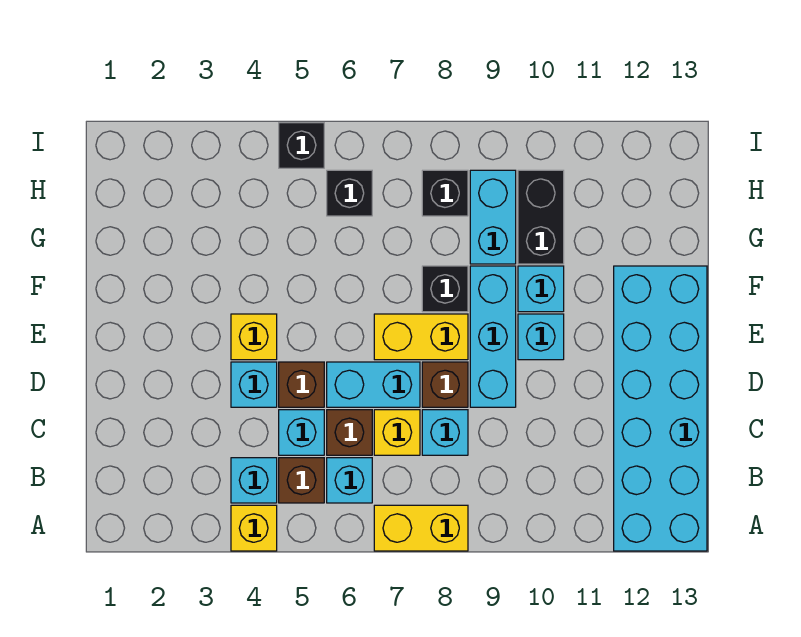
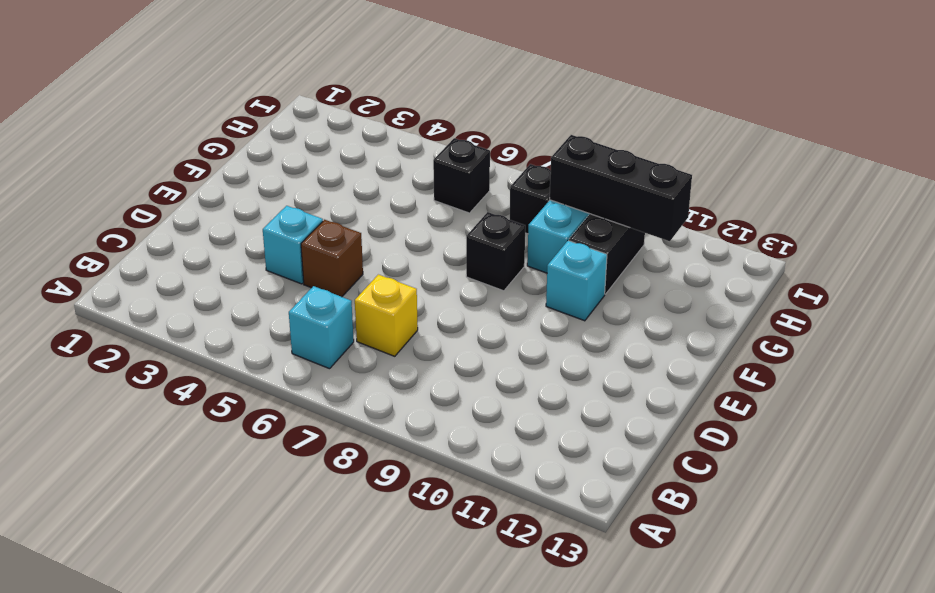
black brick H9:H11 level 2 -> none
none -> yellow brick A4 level 1
none -> yellow brick A7:A8 level 1
none -> cyan brick A12:F13 level 1

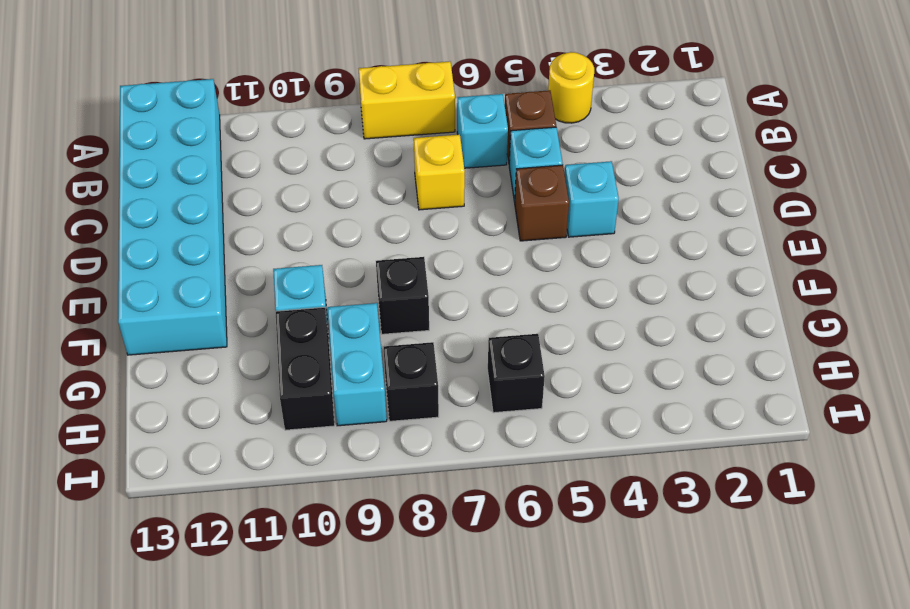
yellow round brick A4 level 1 -> yellow brick A4 level 1
none -> cyan brick B4 level 1
none -> brown brick C6 level 1
none -> cyan brick C8 level 1

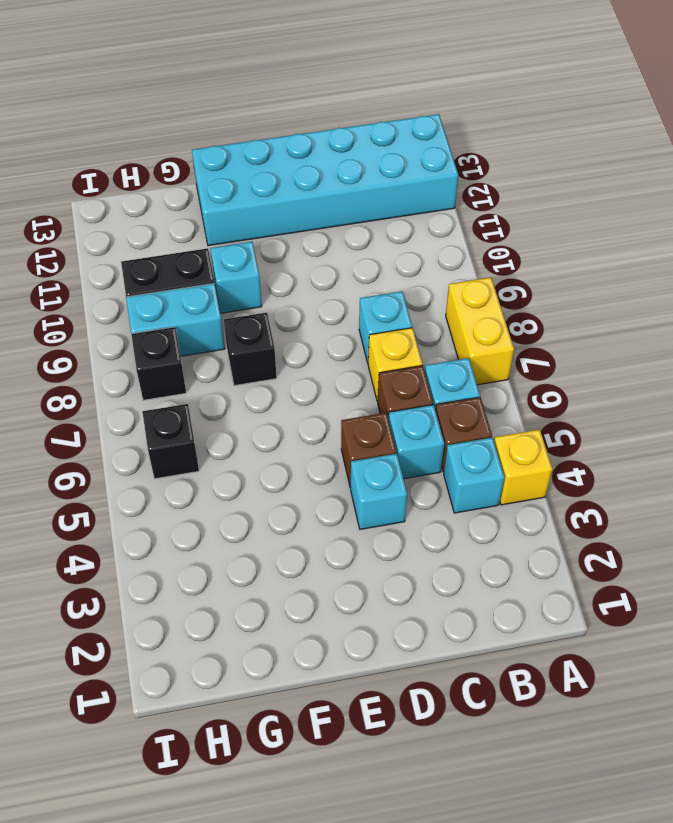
none -> cyan brick D6:D7 level 1
none -> brown brick D8 level 1
none -> cyan brick D9:F9 level 1

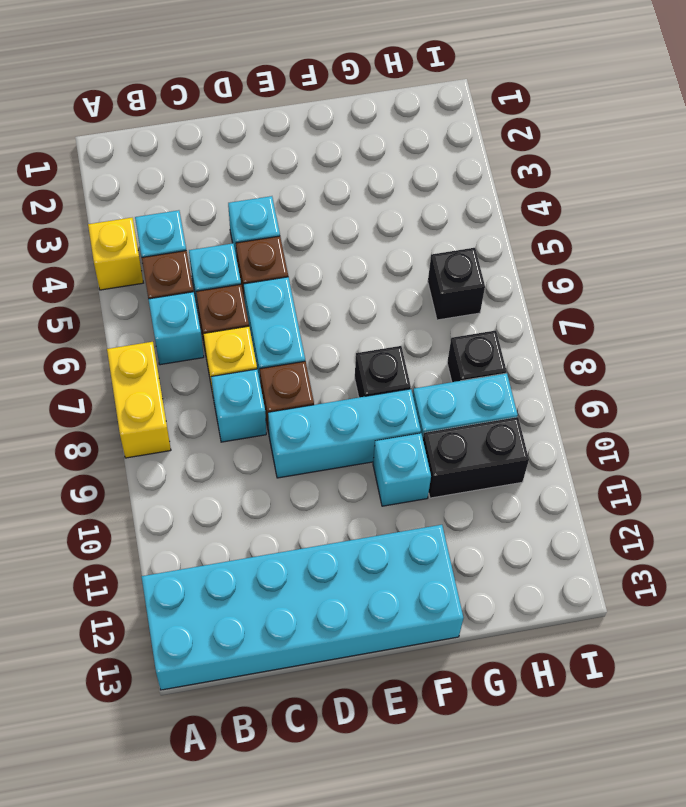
none -> yellow brick E4 level 1
none -> yellow brick E7:E8 level 1
none -> cyan brick E10 level 1

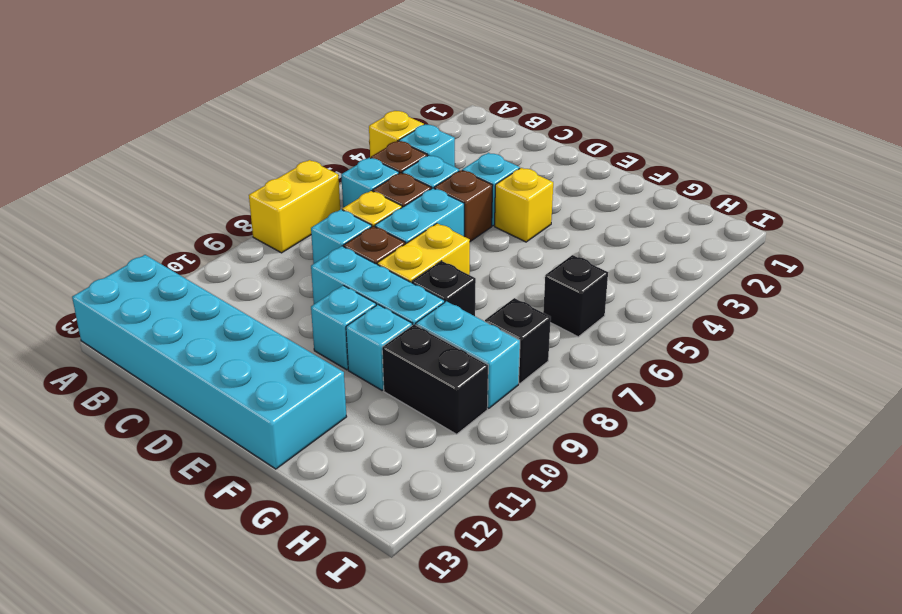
none -> black brick I5 level 1

